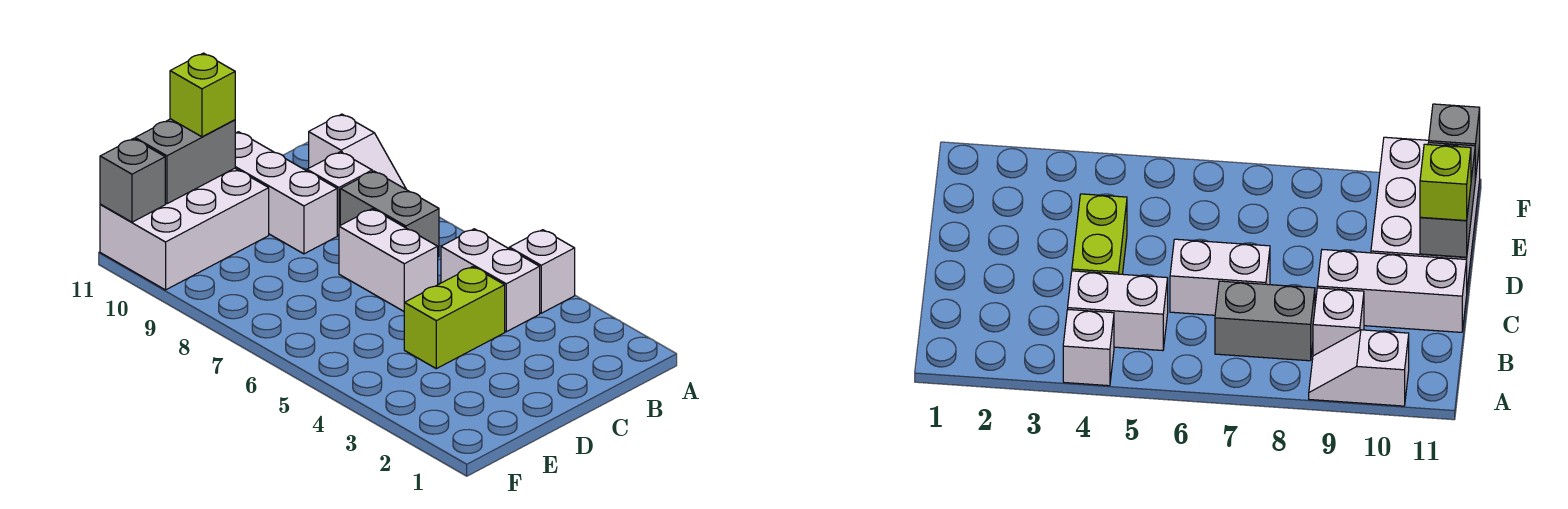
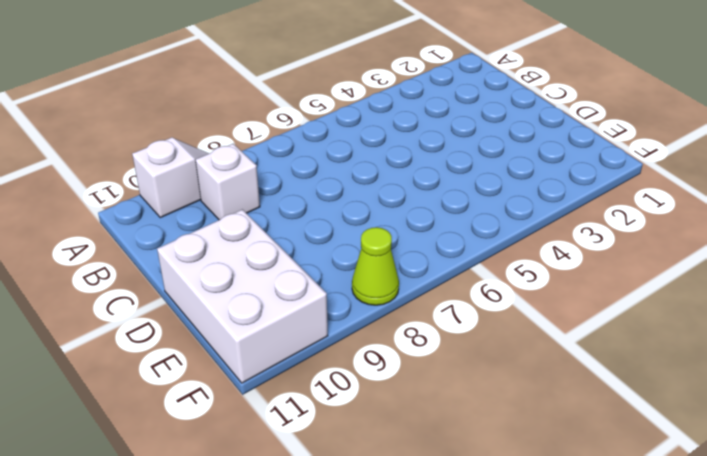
lime cone F8 level 1 -> none
none -> white brick A4 level 1
none -> white brick B4:B5 level 1
none -> grey brick B7:B8 level 1

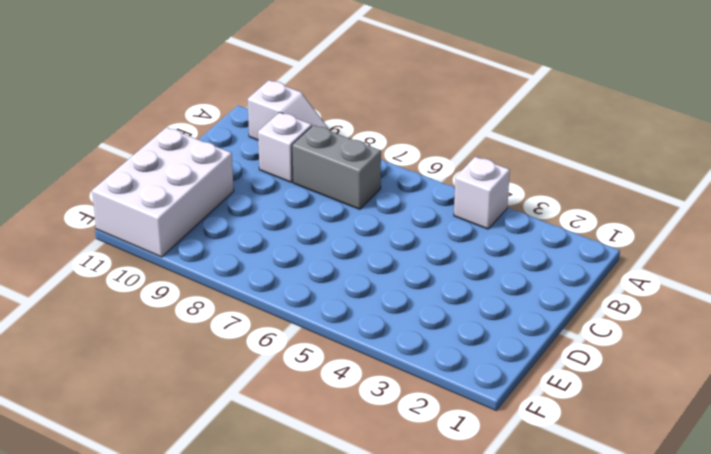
none -> white brick B4:B5 level 1
none -> lime brick C4:D4 level 1
none -> white brick C6:C7 level 1

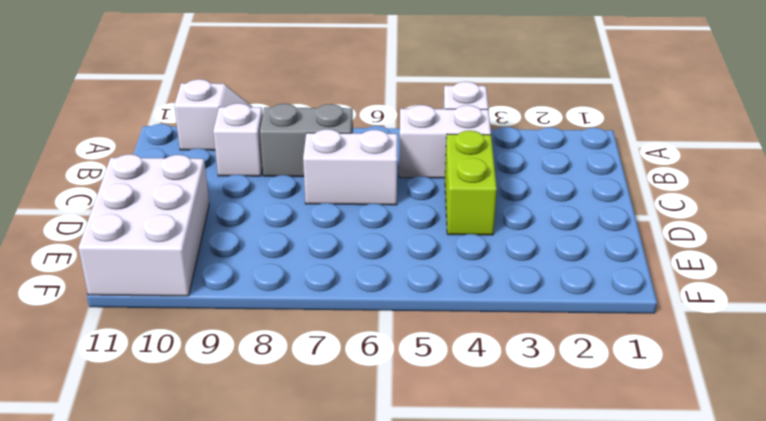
none -> white brick C9:C11 level 1
none -> grey brick D11:E11 level 2
none -> grey brick F11 level 2

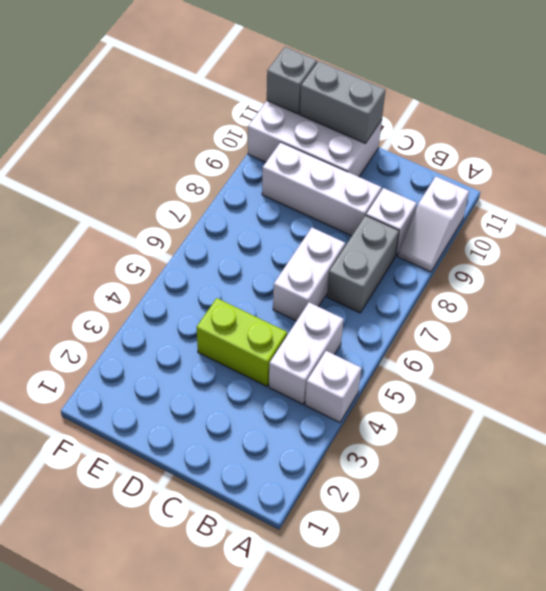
white brick C9:E9 level 1 -> white brick C9:C11 level 1
none -> lime brick D11 level 3

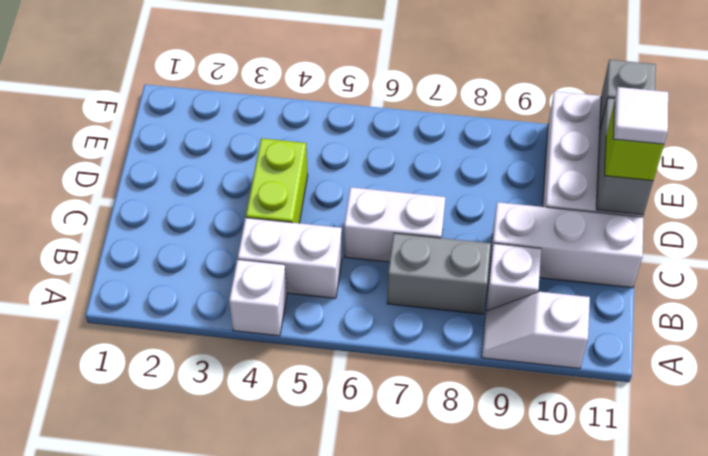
white tile D11 level 4 -> none

